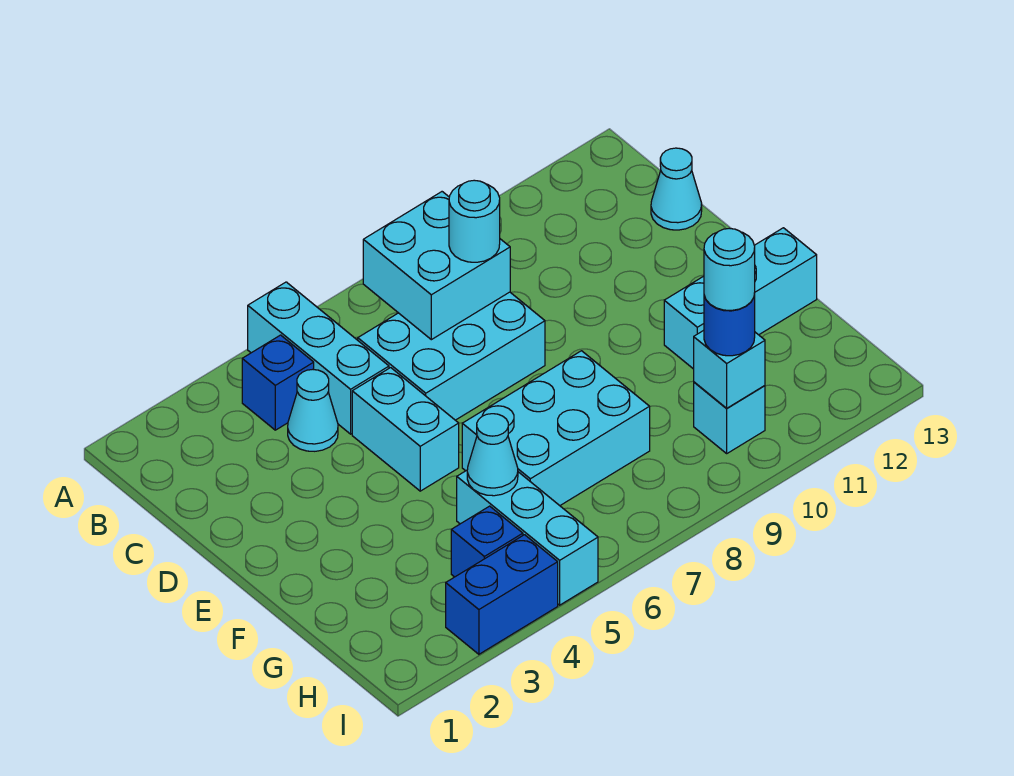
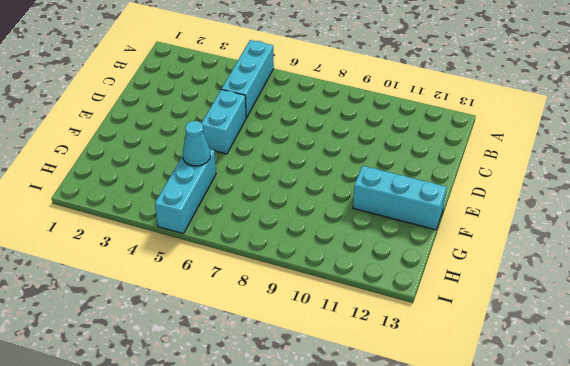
none -> blue brick B4 level 1
none -> cyan cone C4 level 1
none -> cyan brick C6:D8 level 1

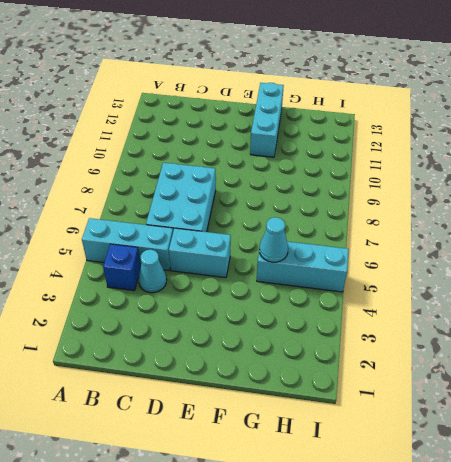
none -> cyan cone C13 level 1
none -> cyan brick F6:G8 level 1
none -> blue brick H4 level 1

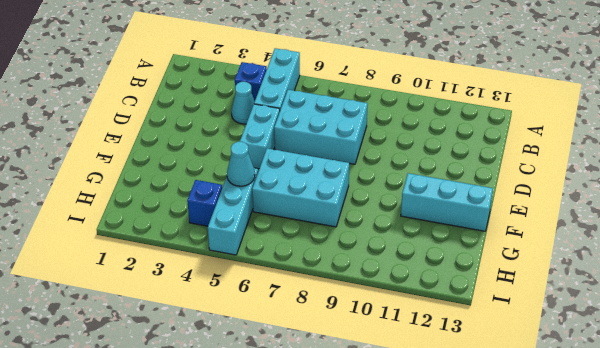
none -> cyan cone C13 level 1
none -> cyan brick H10 level 1
none -> blue brick I3:I4 level 1

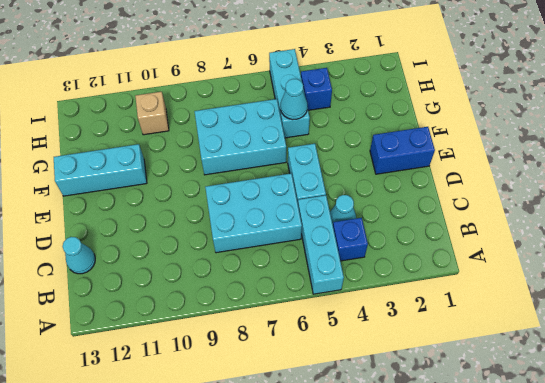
blue brick E1:E2 level 1 -> blue brick I3:I4 level 1
tan brick H10 level 1 -> cyan brick H10 level 1
none -> cyan brick B7:C8 level 2
none -> cyan brick H10 level 2
none -> cyan round brick C8 level 3

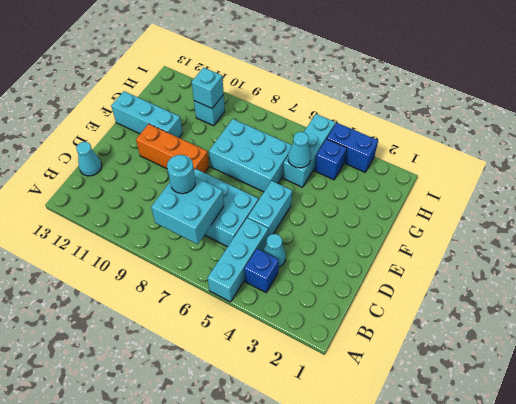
orange brick E9:E11 level 1 -> none
none -> blue round brick H10 level 3
none -> cyan round brick H10 level 4

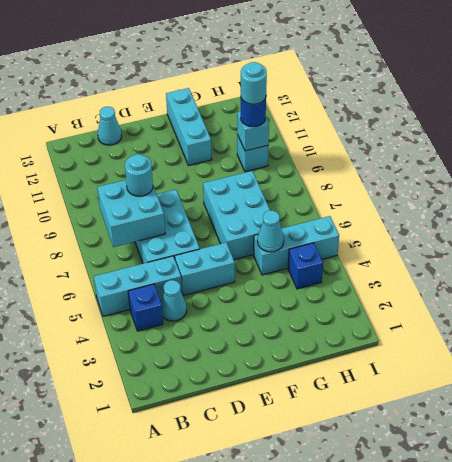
none -> blue brick I3:I4 level 1

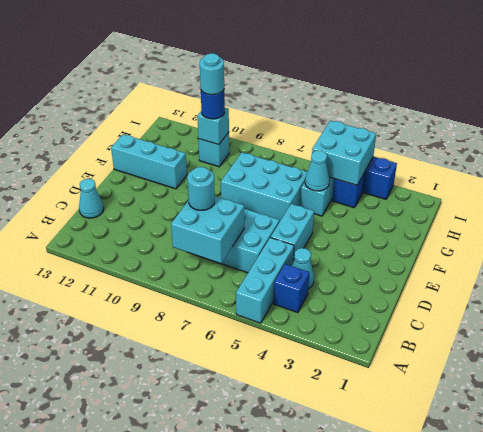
cyan brick H4:I5 level 2 -> none

